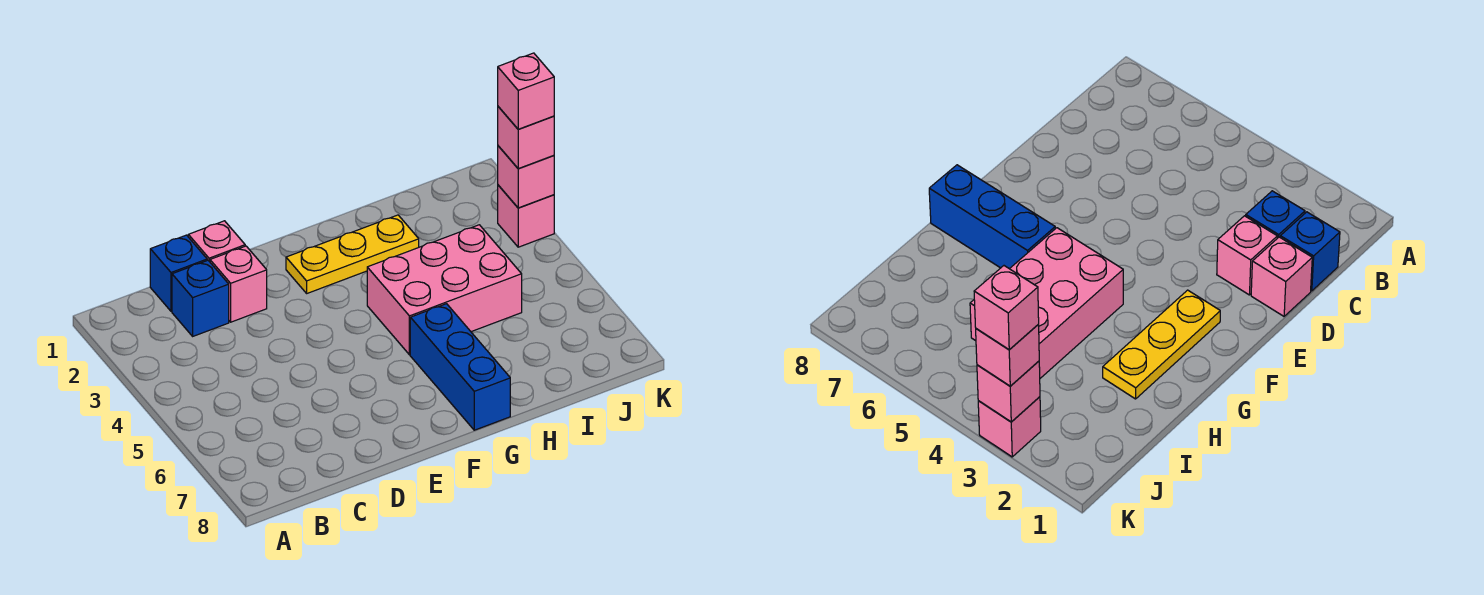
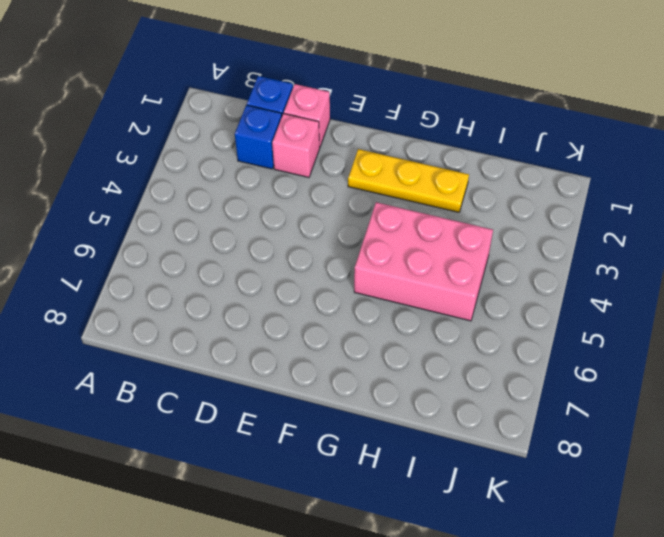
none -> blue brick G6:G8 level 1
none -> pink brick K3 level 1

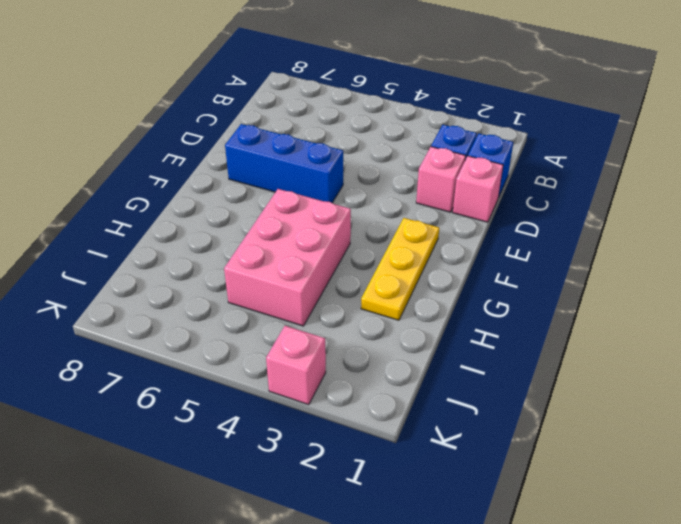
blue brick E5:E7 level 1 -> blue brick G6:G8 level 1
none -> pink brick K3 level 2
none -> pink brick K3 level 3

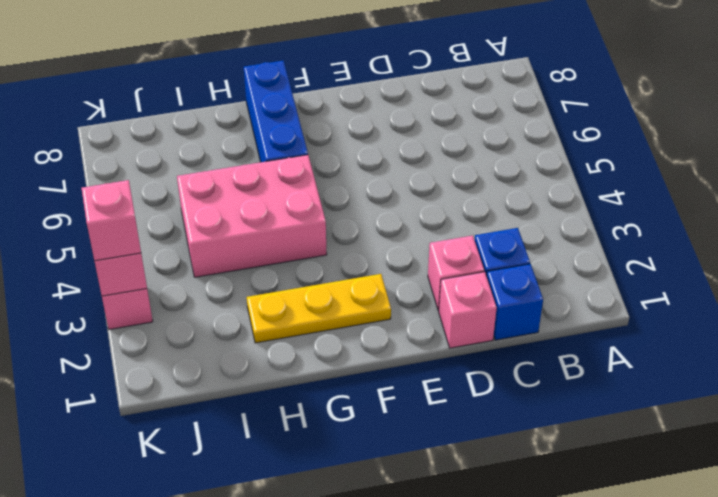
none -> pink brick K3 level 4

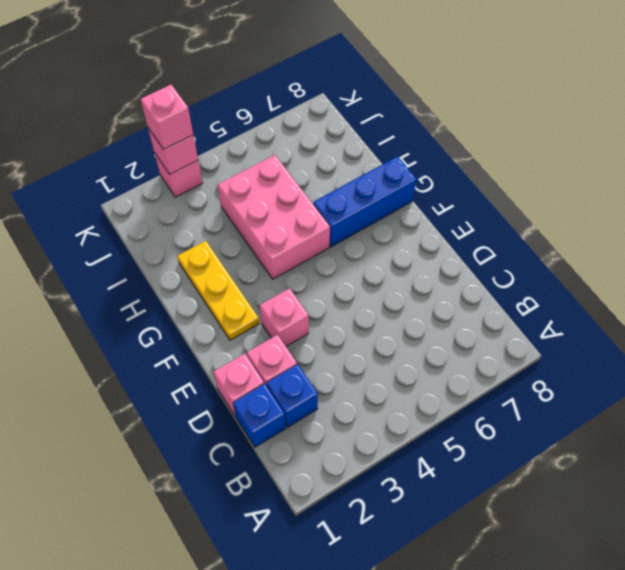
pink brick E3 level 1 -> pink brick K3 level 4

